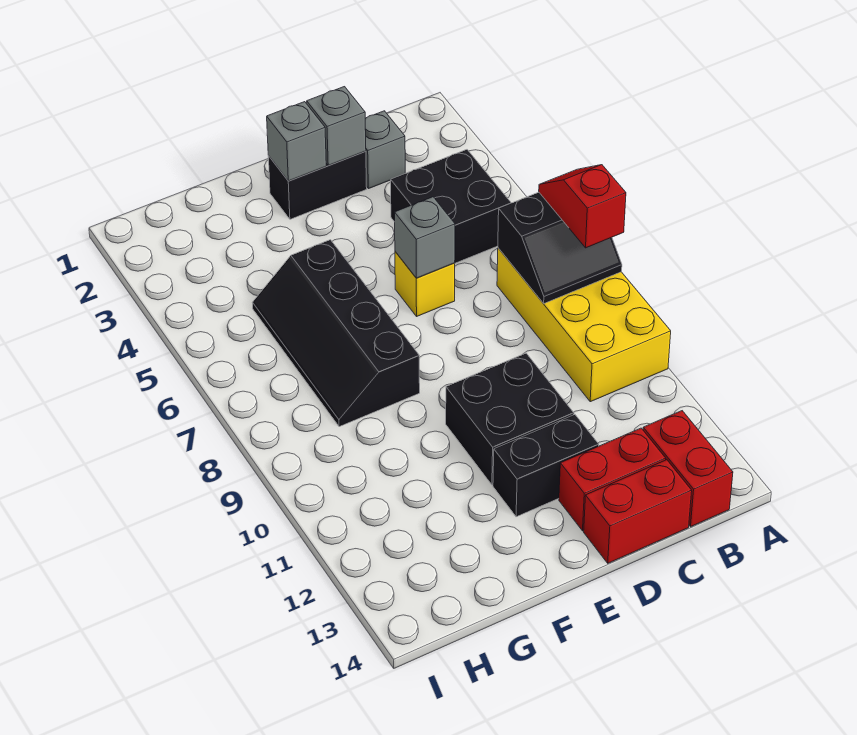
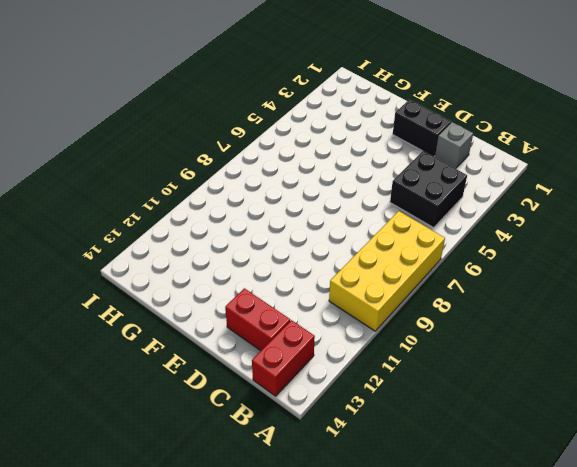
none -> red brick C14:D14 level 1
none -> yellow brick D6 level 1
none -> black brick D10:E11 level 1

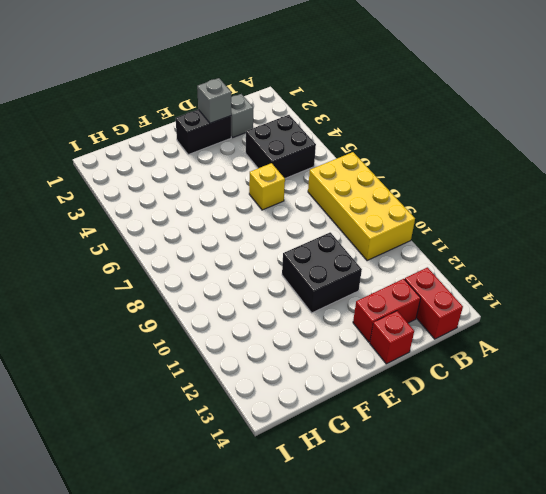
red brick D14 level 1 -> red brick C14:D14 level 1
none -> black brick D12:E12 level 1
none -> black slope F5:G8 level 1 top F
none -> black slope A7:B8 level 2 top 7

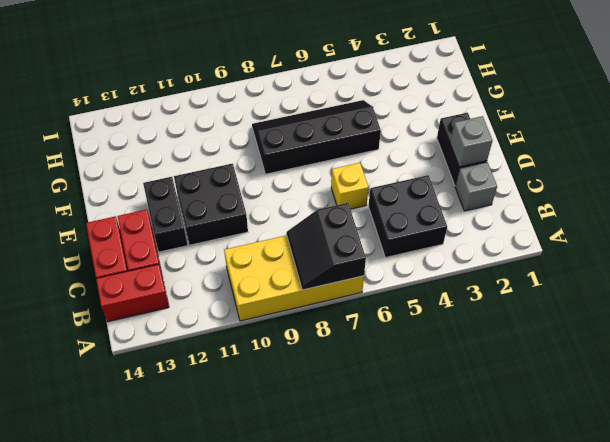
none -> grey brick D6 level 2
none -> grey brick E2 level 2
none -> red slope A7:A8 level 3 top 8

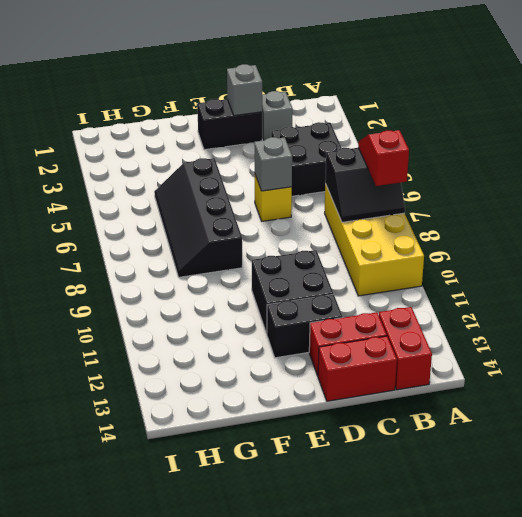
none -> grey brick E2 level 2

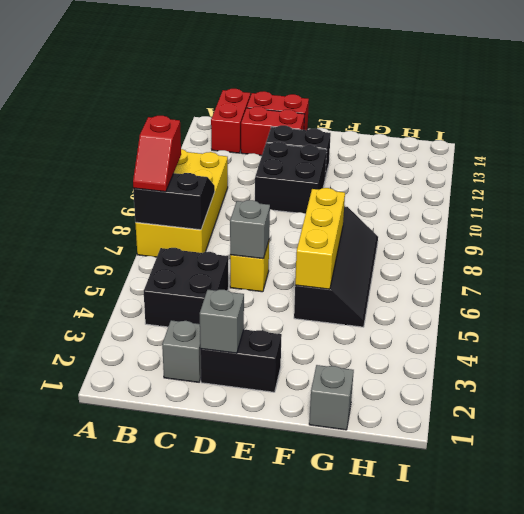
yellow brick F5:F7 level 2 -> none
grey brick G1 level 1 -> grey brick E2 level 2

